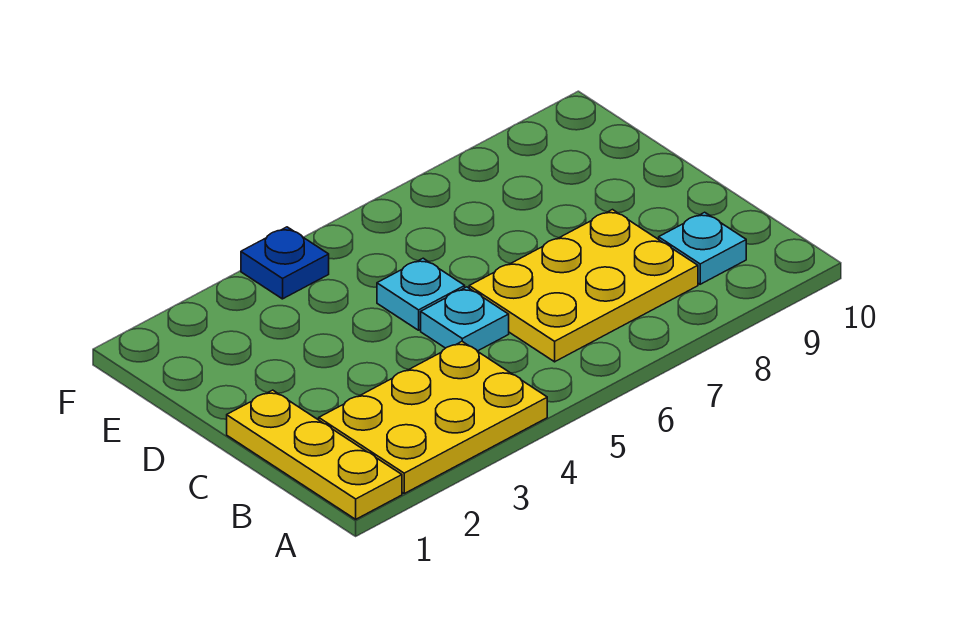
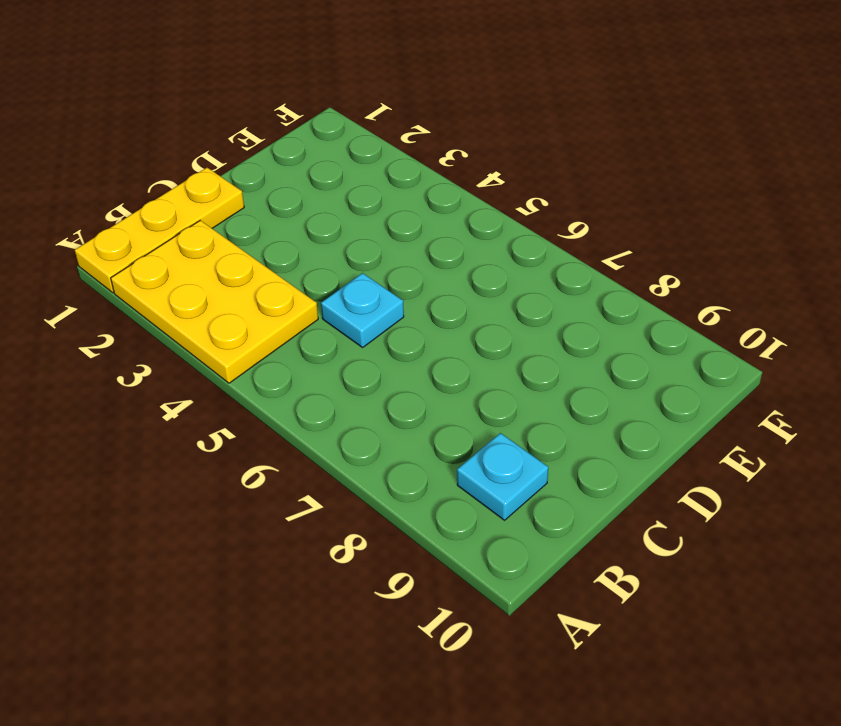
none -> yellow plate B6:C8 level 1
none -> cyan plate D5 level 1

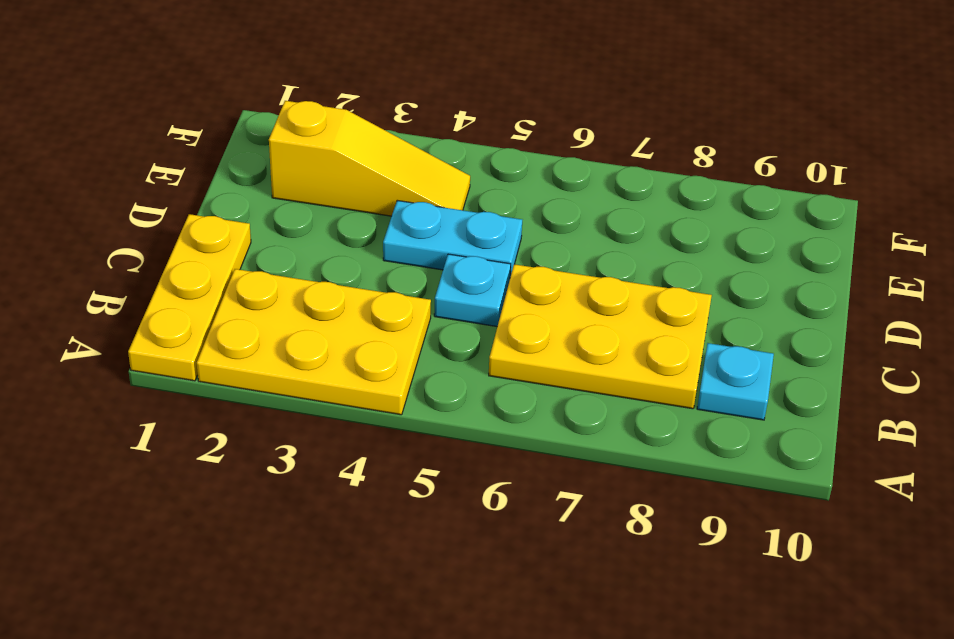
cyan plate D4:D5 level 1 -> cyan plate D5 level 1
yellow slope E2:E4 level 1 top 2 -> none
none -> blue plate F4 level 1

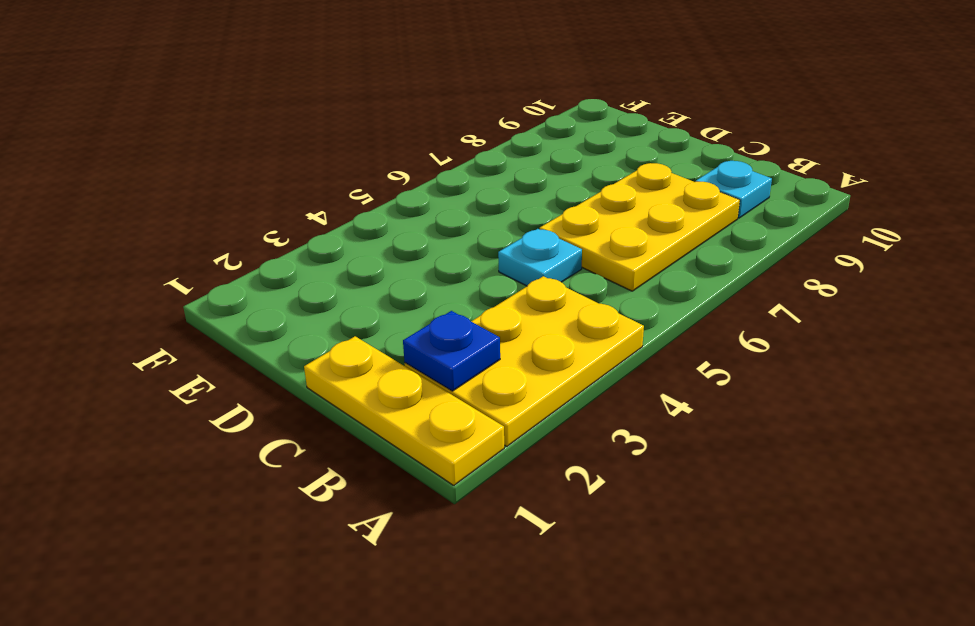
blue plate B2 level 2 -> blue plate F4 level 1
none -> cyan plate D5 level 1

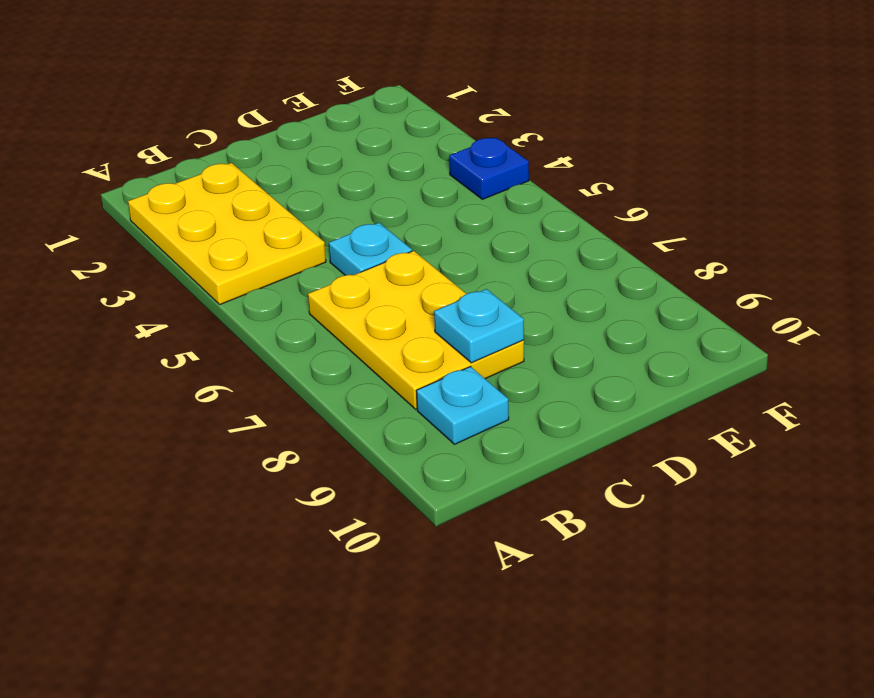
cyan plate C8 level 2 -> cyan plate D5 level 1
none -> yellow plate A1:C1 level 1

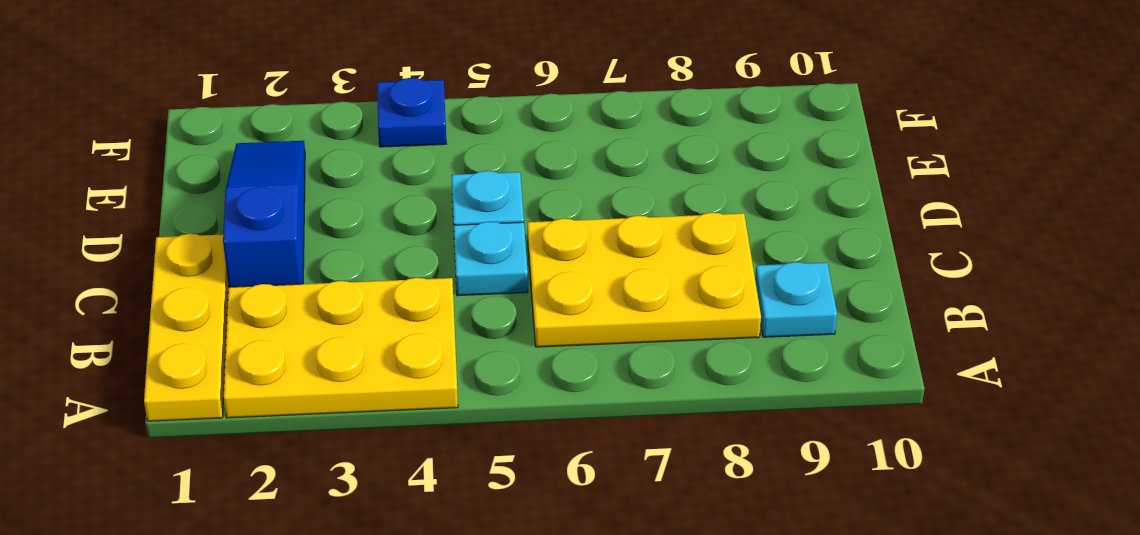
blue slope C2:E2 level 1 top C -> none

